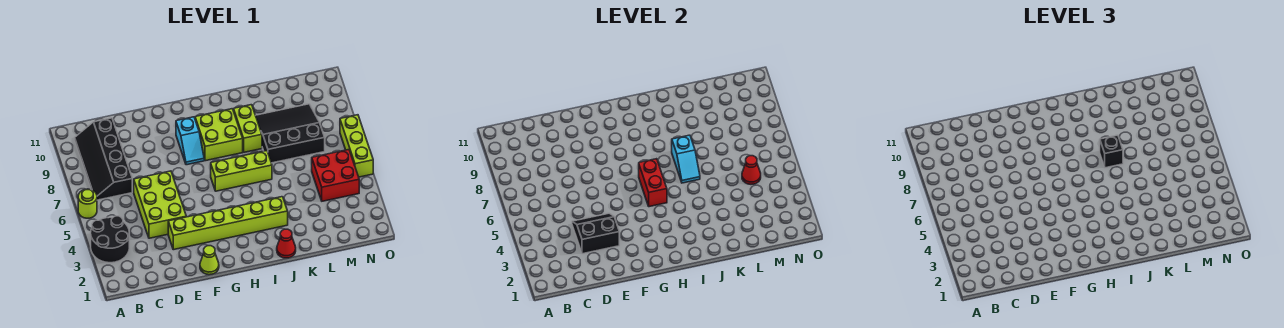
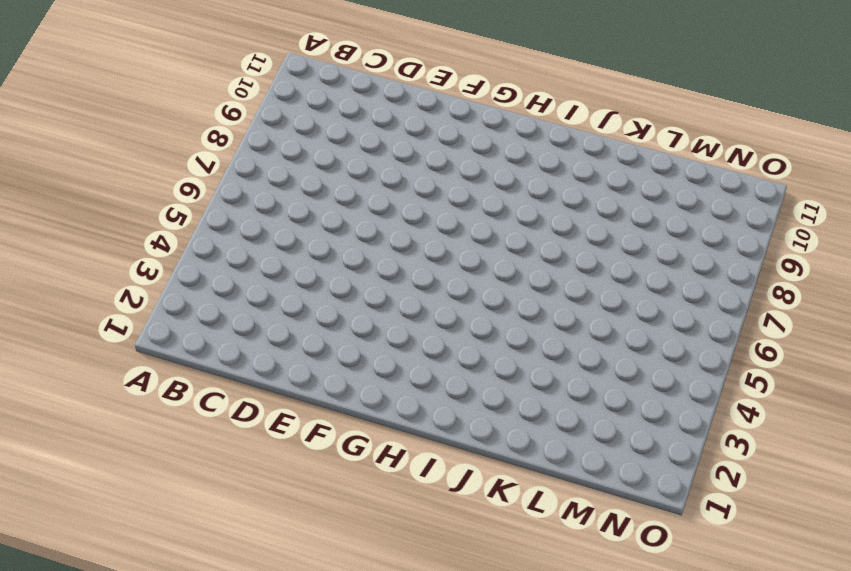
none -> black round brick A3:B4 level 1
none -> lime round brick A6 level 1
none -> black slope B7:C10 level 1 top C

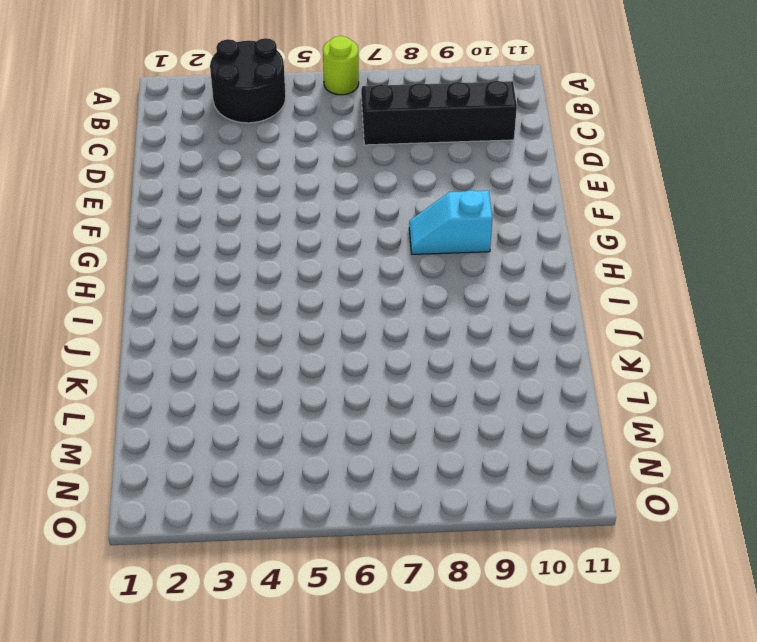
none -> lime brick D4:E6 level 1
none -> lime brick E3:J3 level 1
none -> lime cone F1 level 1

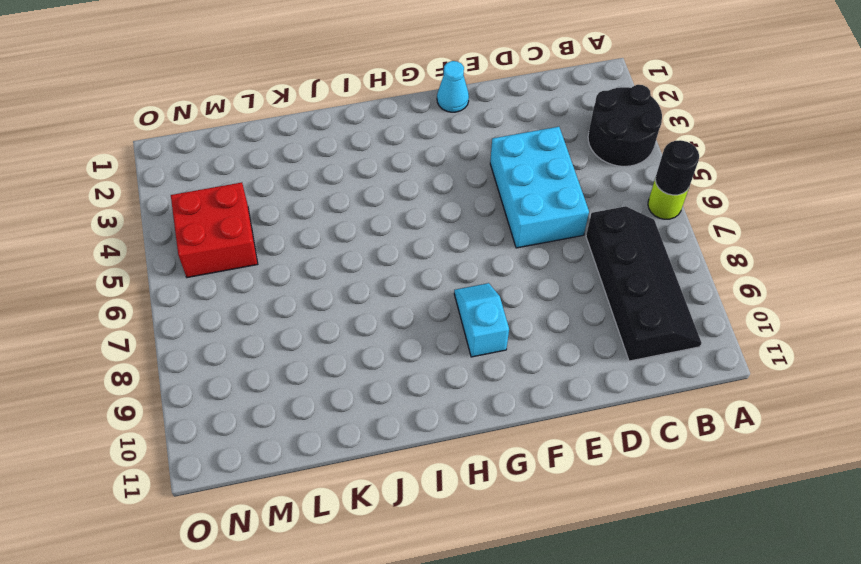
black round brick A6 level 2 -> none
cyan brick D4:E6 level 1 -> lime brick D4:E6 level 1
cyan cone F1 level 1 -> lime cone F1 level 1
none -> lime brick E3:J3 level 1
none -> lime brick H6:J6 level 1
none -> lime brick H8:I9 level 1

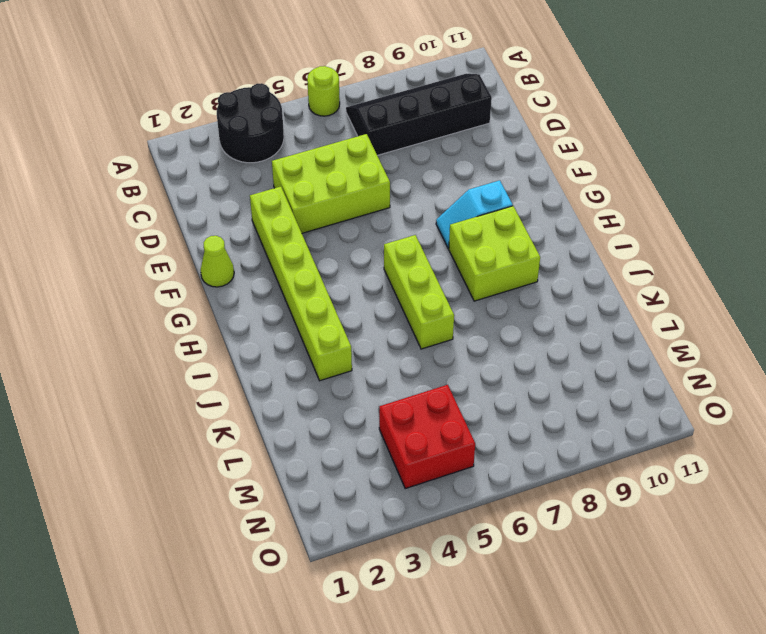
none -> red cone J1 level 1
none -> lime brick J8:J9 level 1
none -> black slope K7:M9 level 1 top 7

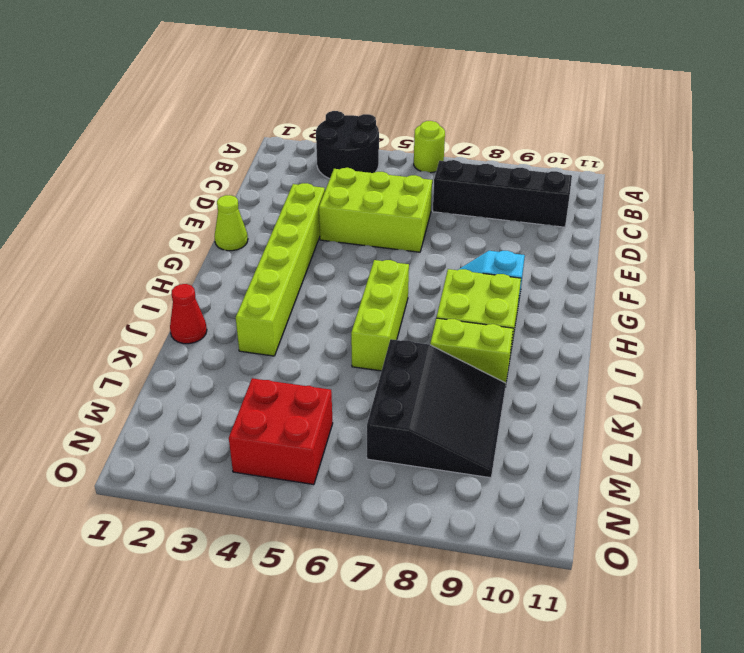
none -> lime brick O5:O7 level 1
none -> black slope D3:E4 level 2 top 3
none -> red brick H5:H6 level 2

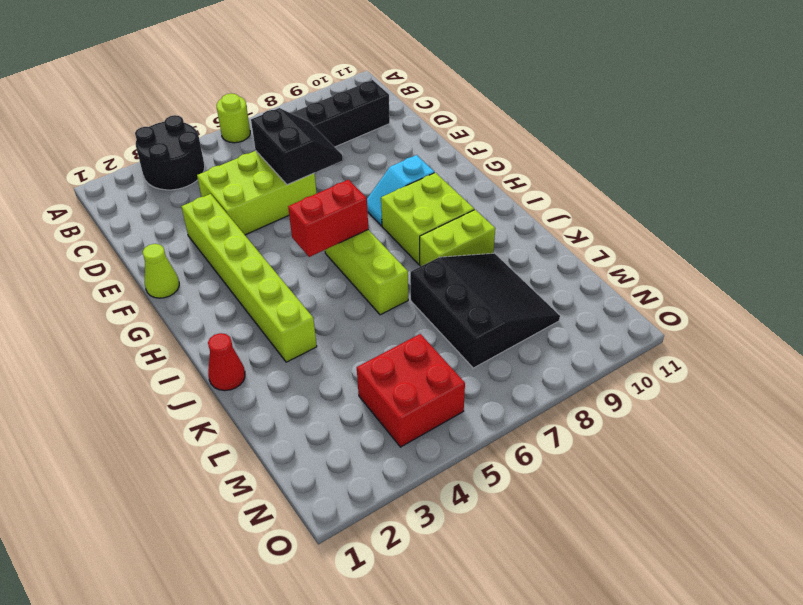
black slope D6:E7 level 2 top 6 -> black slope D3:E4 level 2 top 3
none -> lime brick O5:O7 level 1
none -> cyan slope J6:J7 level 2 top 7
none -> red cone M5 level 2

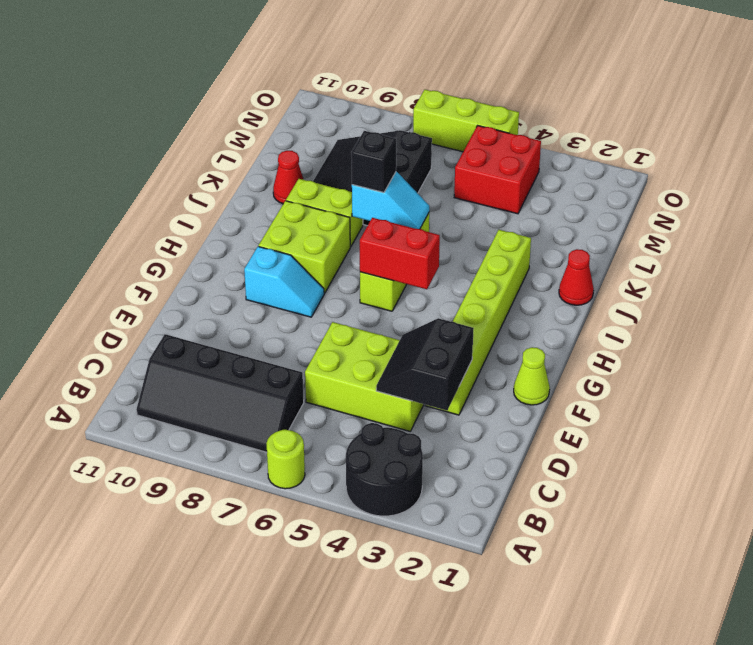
red cone K10 level 1 -> red cone M5 level 2

